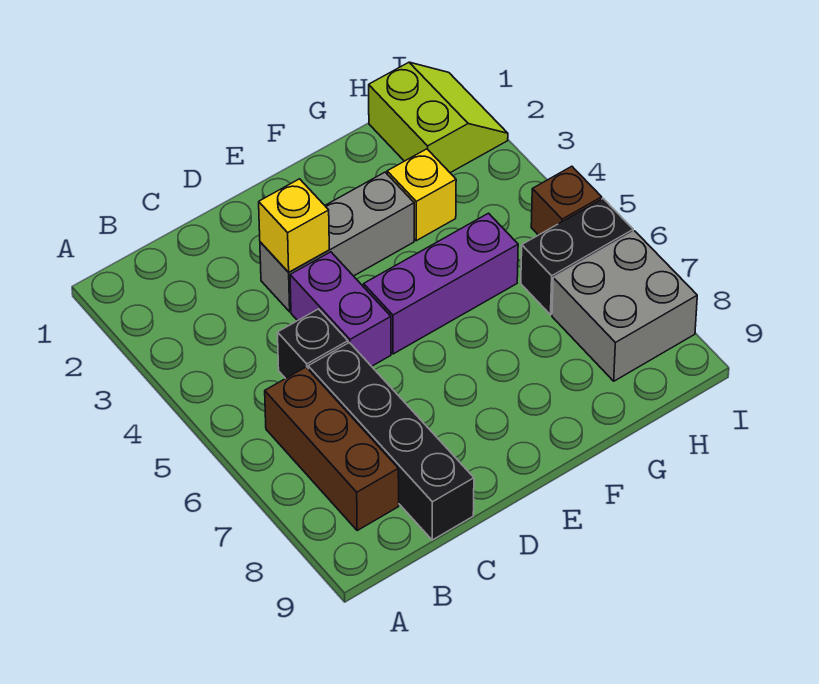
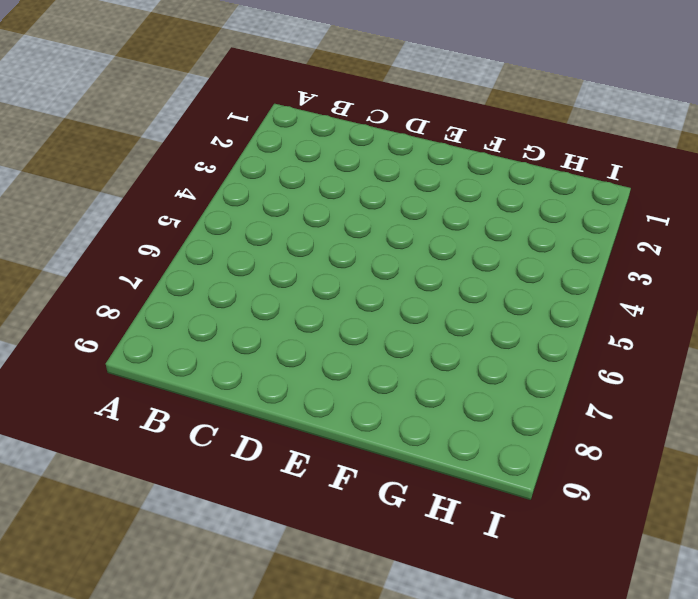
none -> brown brick B6:B8 level 1
none -> black brick C5 level 1
none -> black brick C6:C9 level 1

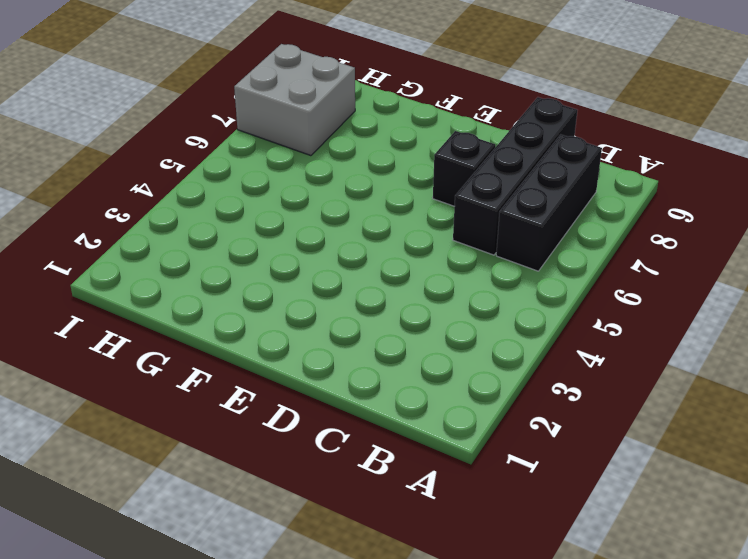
black brick B6:B8 level 1 -> brown brick B6:B8 level 1
black brick D7 level 1 -> black brick C5 level 1
none -> grey brick D3:F3 level 1
none -> purple brick D4:D5 level 1
none -> purple brick E5:G5 level 1

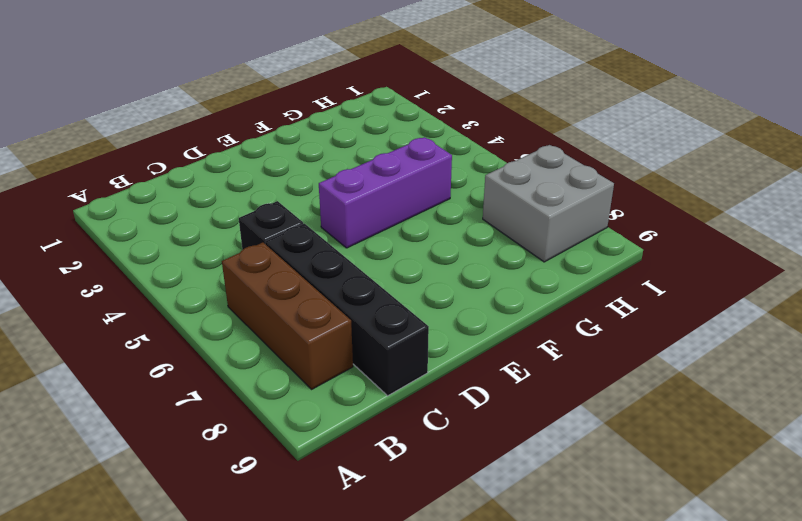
none -> grey brick D3:F3 level 1
none -> purple brick D4:D5 level 1
none -> yellow brick G3 level 1

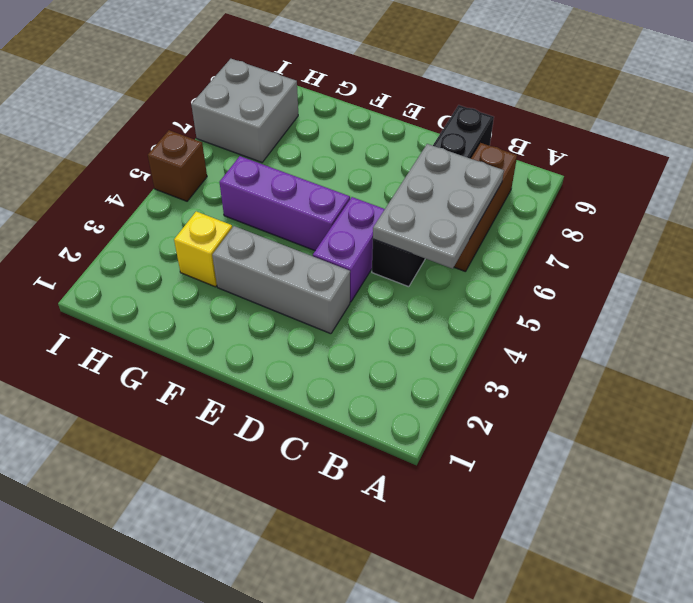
grey plate B5:C7 level 2 -> none
none -> lime slope H1:I2 level 1 top H
none -> black brick H6:I6 level 1
none -> yellow brick D3 level 2

